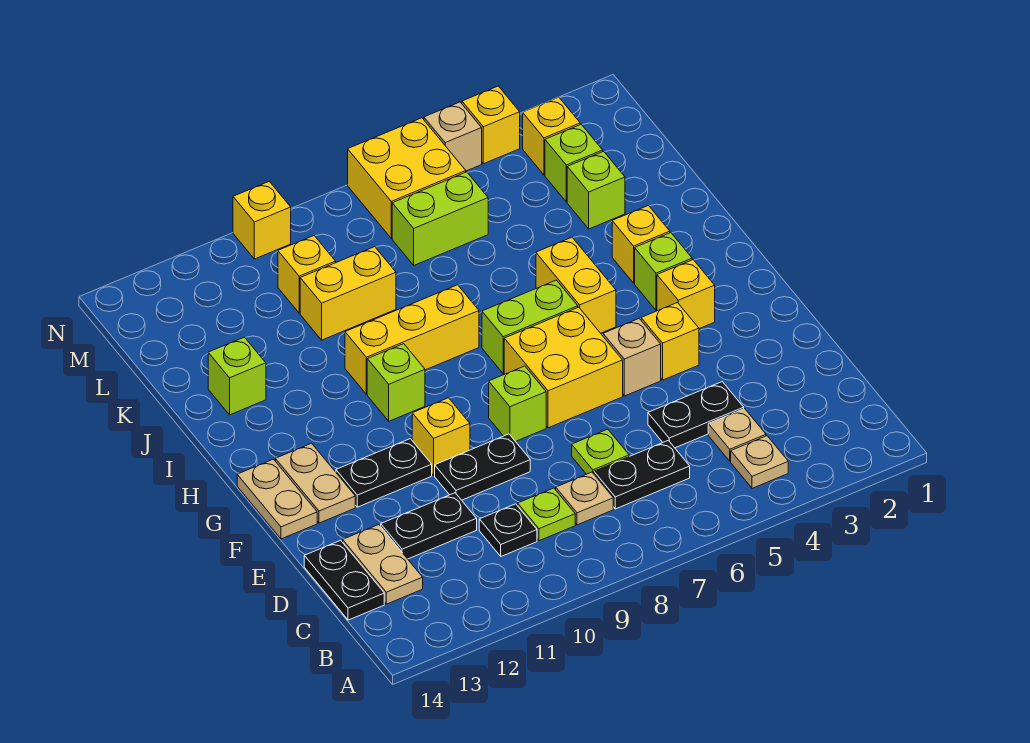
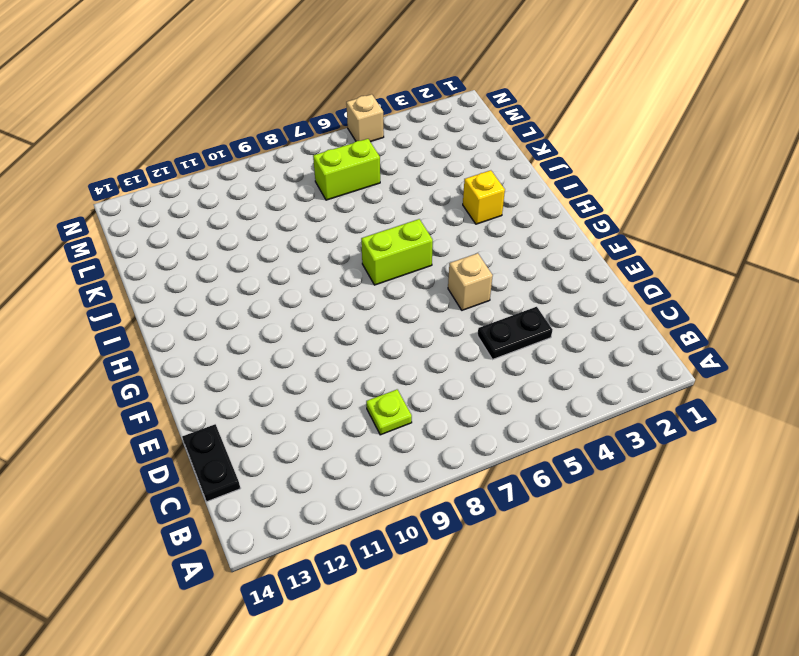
none -> tan plate B4 level 1
none -> tan plate C4 level 1
none -> black plate C6:C7 level 1
none -> tan plate C8 level 1

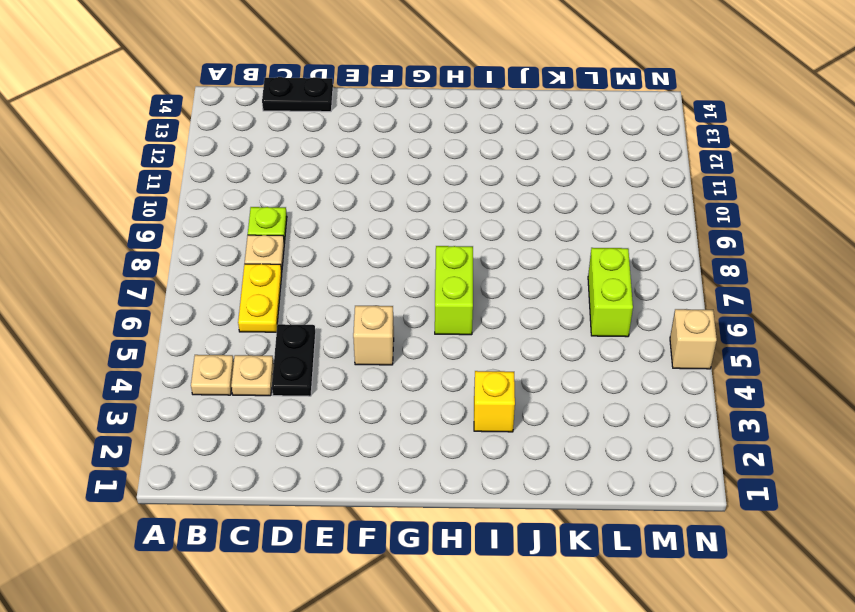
yellow plate C6:C7 level 1 -> black plate C6:C7 level 1
none -> black plate C10 level 1
none -> tan plate C13:D13 level 1
none -> lime plate D7 level 1
none -> black plate D11:D12 level 1

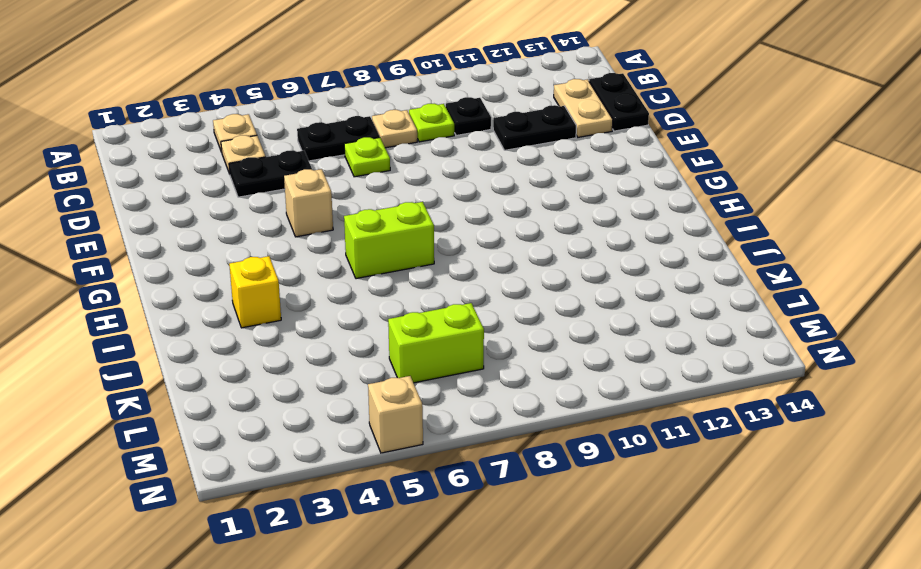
none -> black plate E9:E10 level 1
none -> yellow brick F4 level 1
none -> yellow brick F6:G7 level 1
none -> lime brick F8 level 1

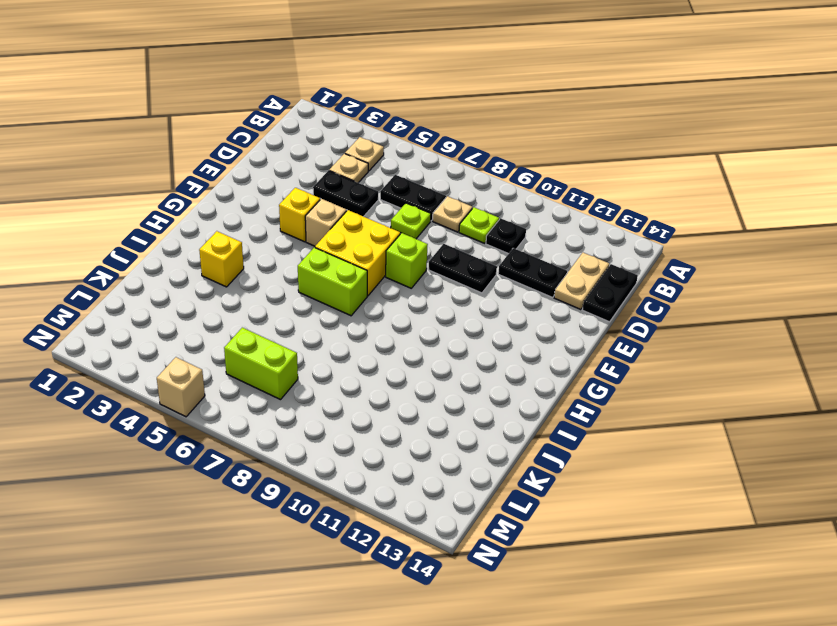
none -> yellow brick F10 level 1
none -> black plate F11:F12 level 1
none -> tan plate F13:G13 level 1
none -> tan plate F14:G14 level 1

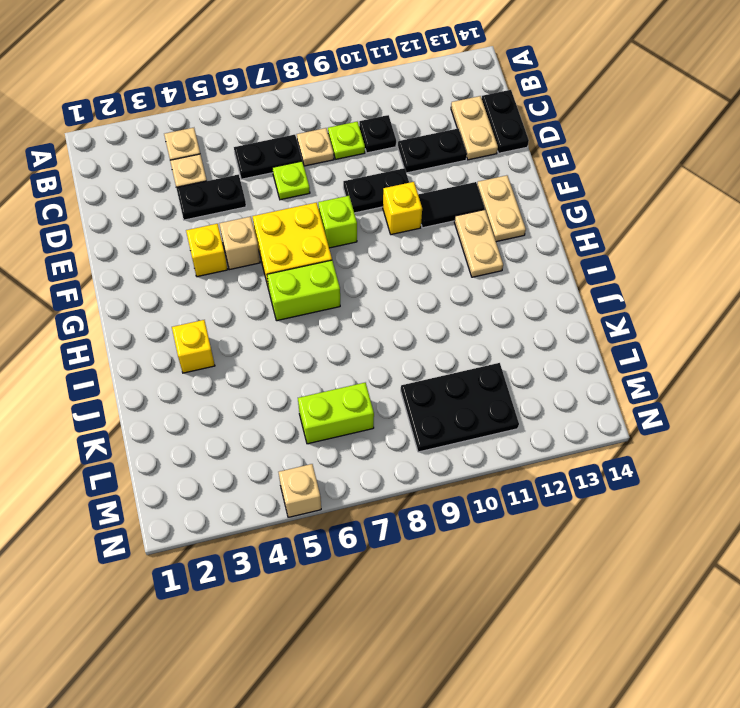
black tile F11:F12 level 1 -> black plate F11:F12 level 1
tan plate G12:H12 level 1 -> tan plate F14:G14 level 1
black plate L9:M11 level 1 -> yellow brick L10 level 1
none -> yellow brick G3 level 1
none -> lime brick H3 level 1
none -> yellow brick H5:I5 level 1
none -> lime brick H10 level 1

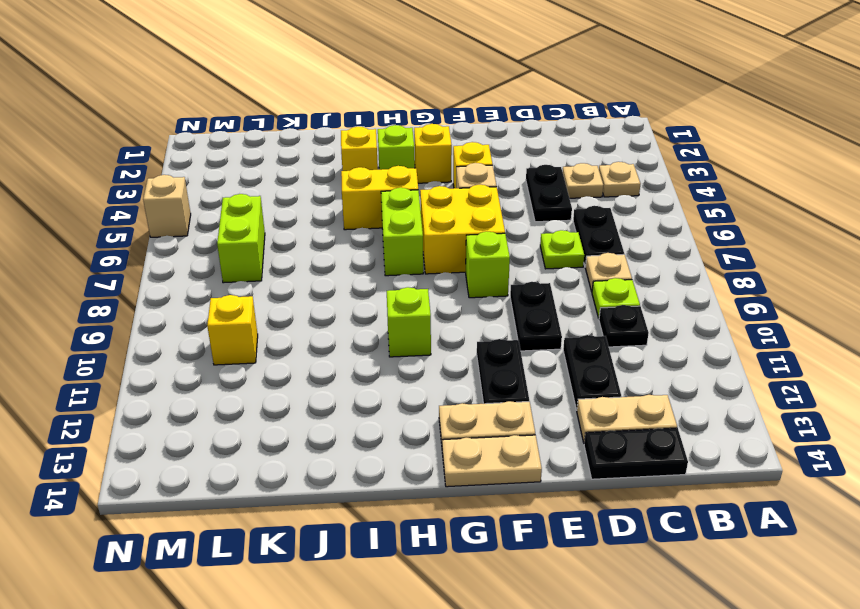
none -> yellow brick F10 level 1
none -> yellow brick I8:I10 level 1
none -> lime brick J13 level 1
none -> lime brick K3 level 1

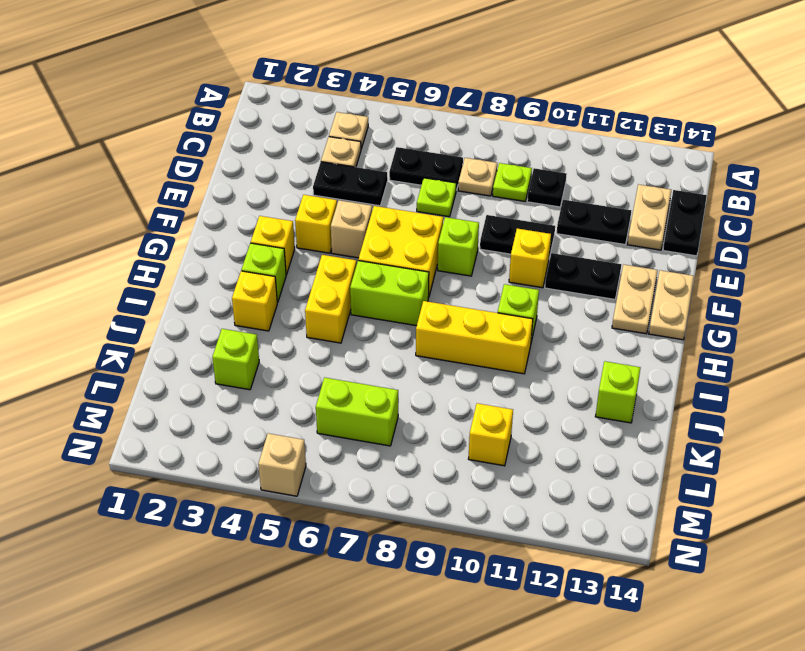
none -> yellow brick K9:K10 level 1
none -> lime brick L3 level 1
none -> yellow brick M3 level 1
none -> yellow brick M6:N7 level 1

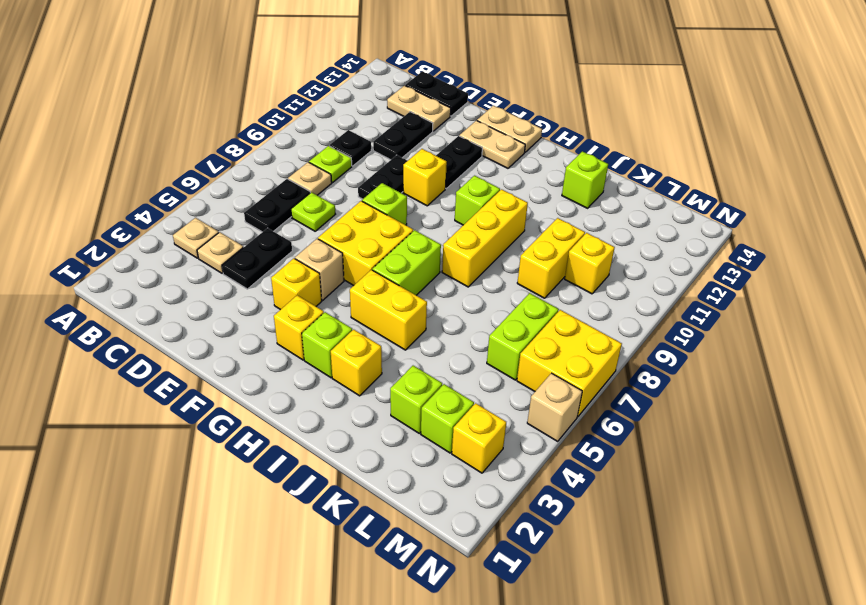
none -> yellow brick N4 level 1
none -> yellow brick N10 level 1

